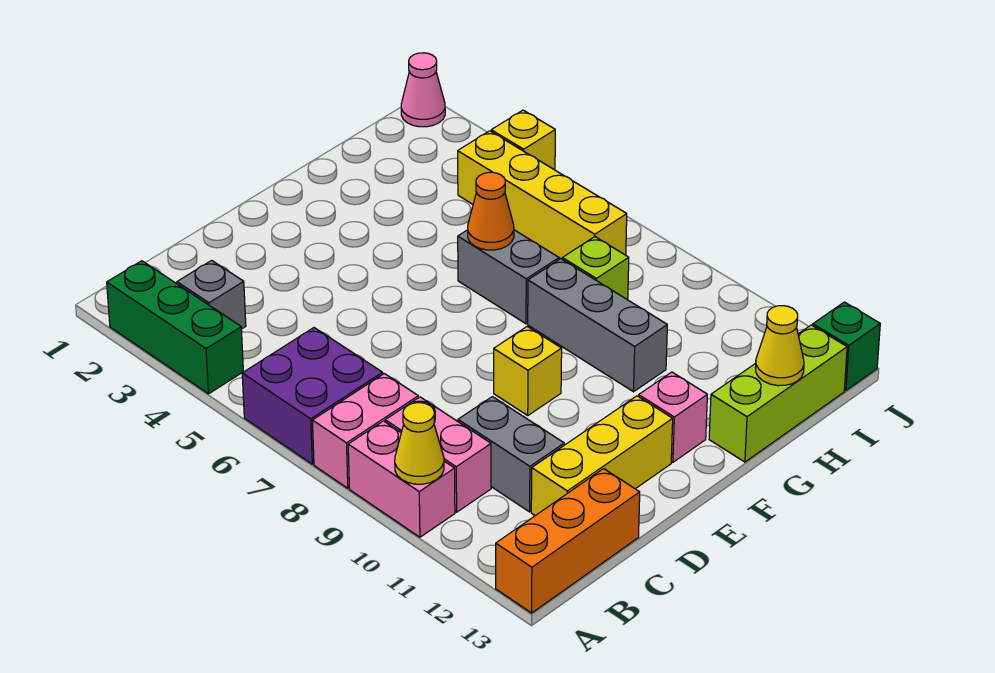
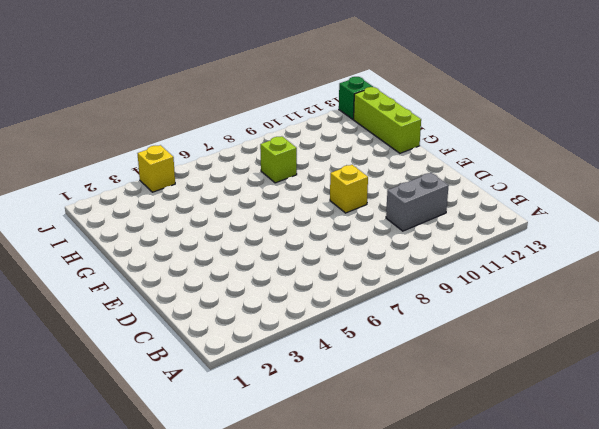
none -> green brick A2:A4 level 1
none -> purple brick A6:B7 level 1
none -> pink brick A8:B8 level 1

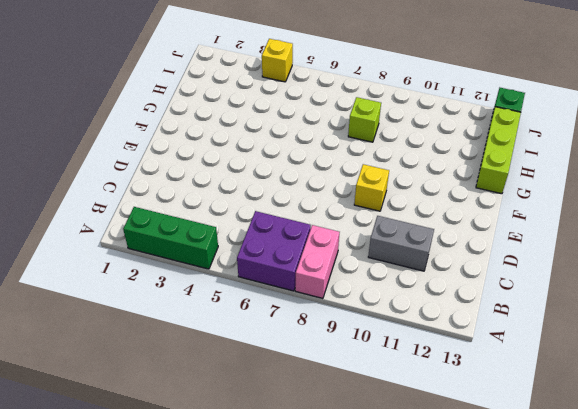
none -> pink brick A9:A10 level 1
none -> orange brick A13:C13 level 1
none -> grey brick B3 level 1

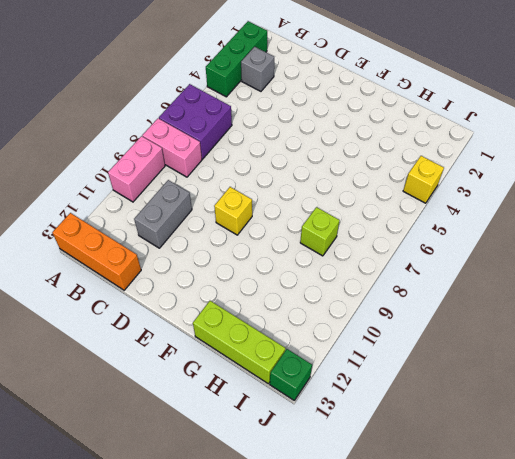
none -> pink brick B9:B10 level 1
none -> yellow brick C12:E12 level 1
none -> pink brick F12 level 1

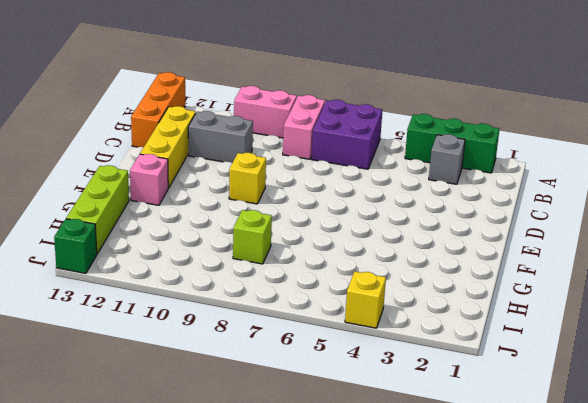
none -> pink brick B9:B10 level 1
none -> grey brick G6:G7 level 1
none -> grey brick G8:G10 level 1

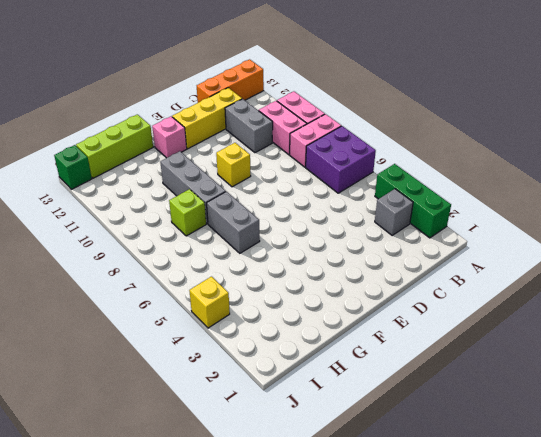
none -> yellow brick I4:I7 level 1
none -> pink cone J1 level 1
none -> yellow cone A10 level 2

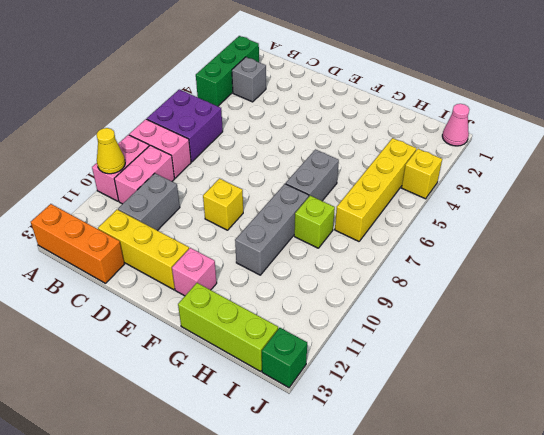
none -> orange cone G6 level 2
none -> yellow cone H13 level 2

